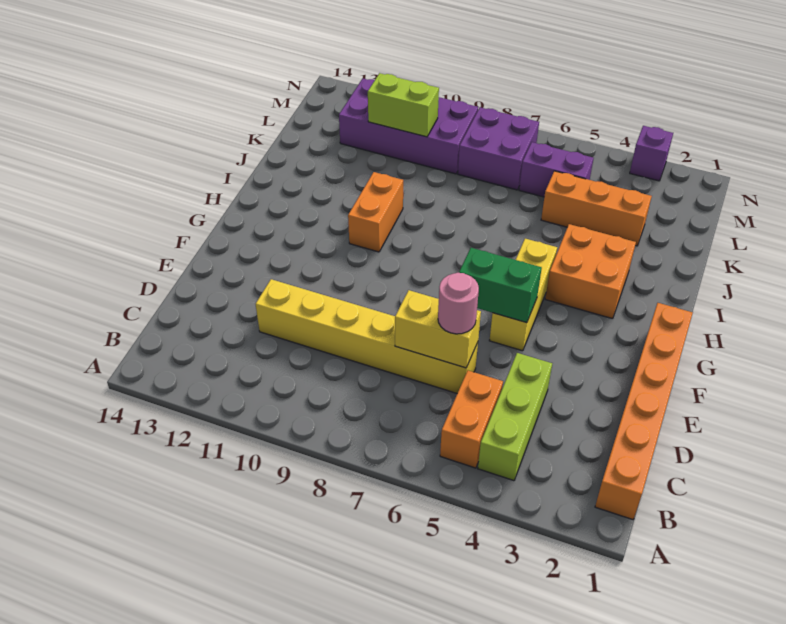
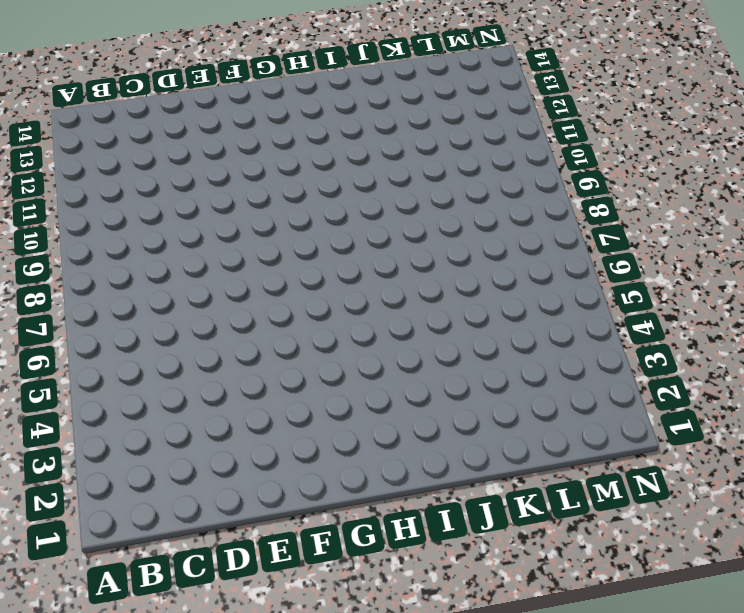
none -> orange brick B1:G1 level 1
none -> lime brick B4:D4 level 1
none -> orange brick B5:C5 level 1

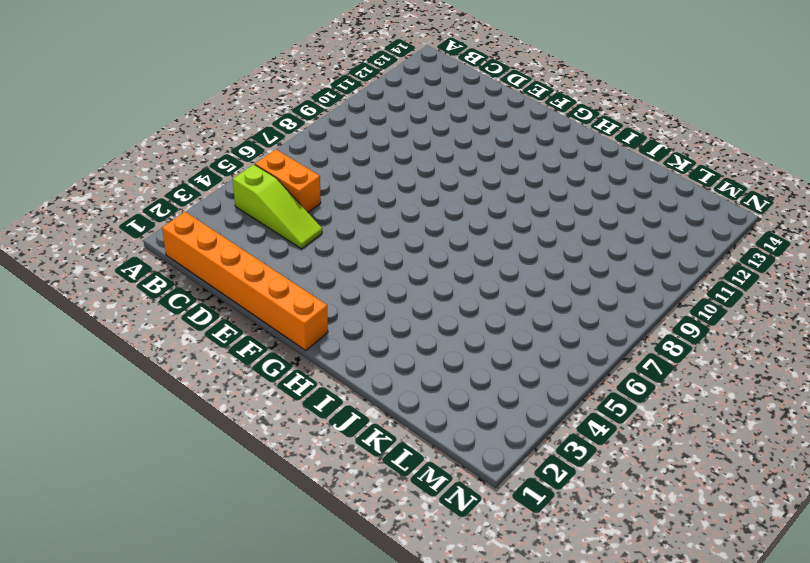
lime slope B4:D4 level 1 top B -> lime brick B4:D4 level 1
none -> yellow brick D6:D11 level 1
none -> yellow brick F5:H5 level 1
none -> orange brick H3:I4 level 1

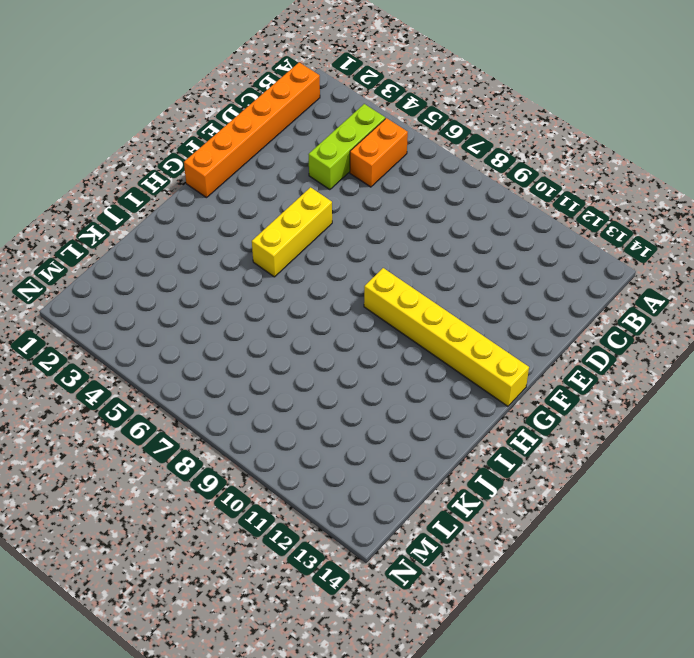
yellow brick G9:G14 level 1 -> yellow brick D6:D11 level 1
none -> orange brick H3:I4 level 1
none -> orange brick H10:I10 level 1
none -> orange brick K3:K5 level 1

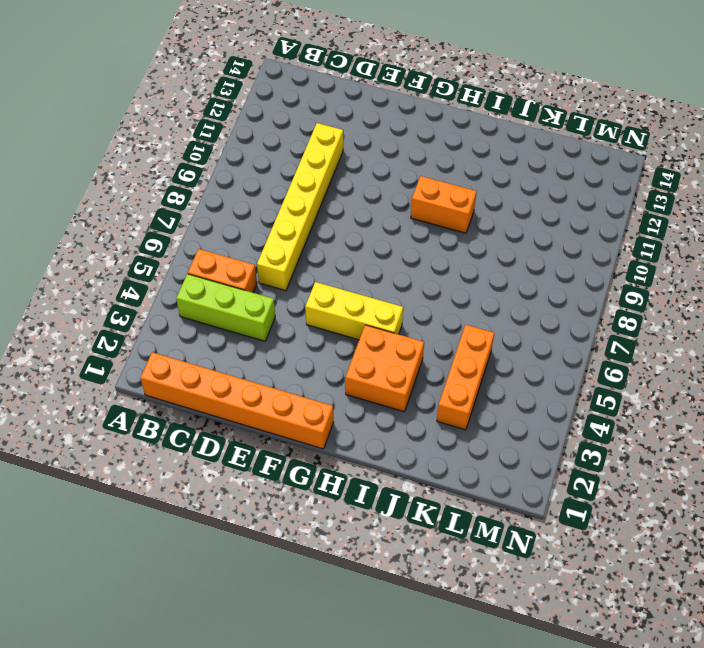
none -> purple brick L5:L6 level 1
none -> purple brick L7:M8 level 1
none -> purple brick L9:M12 level 1

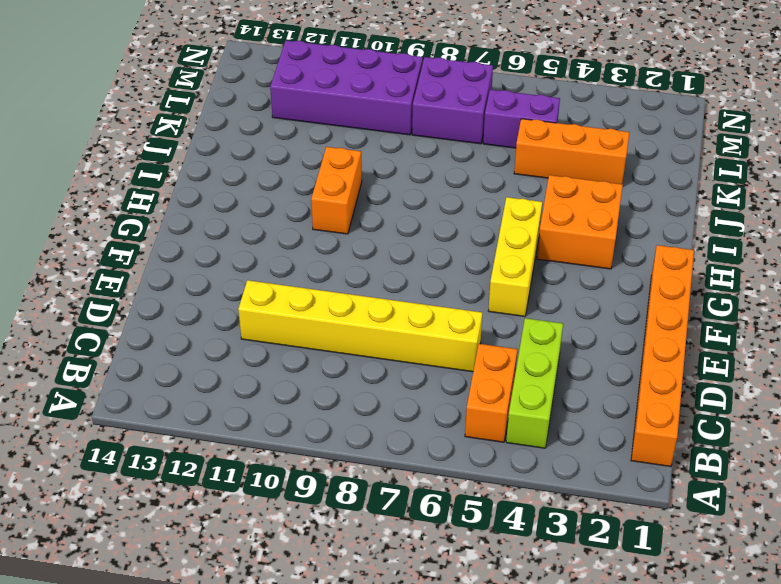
none -> purple brick N3 level 1
none -> yellow brick D6:D7 level 2
none -> green brick F5:F6 level 2

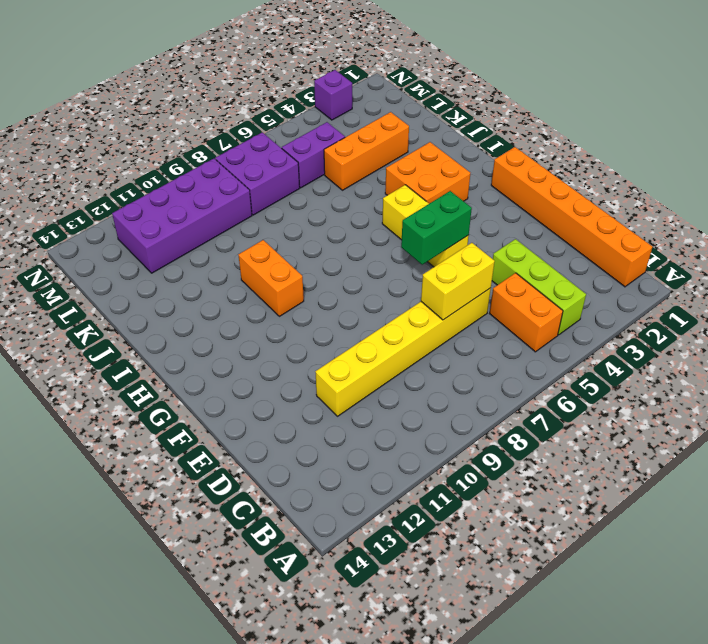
none -> lime brick L10:L11 level 2
none -> pink round brick D6 level 3

